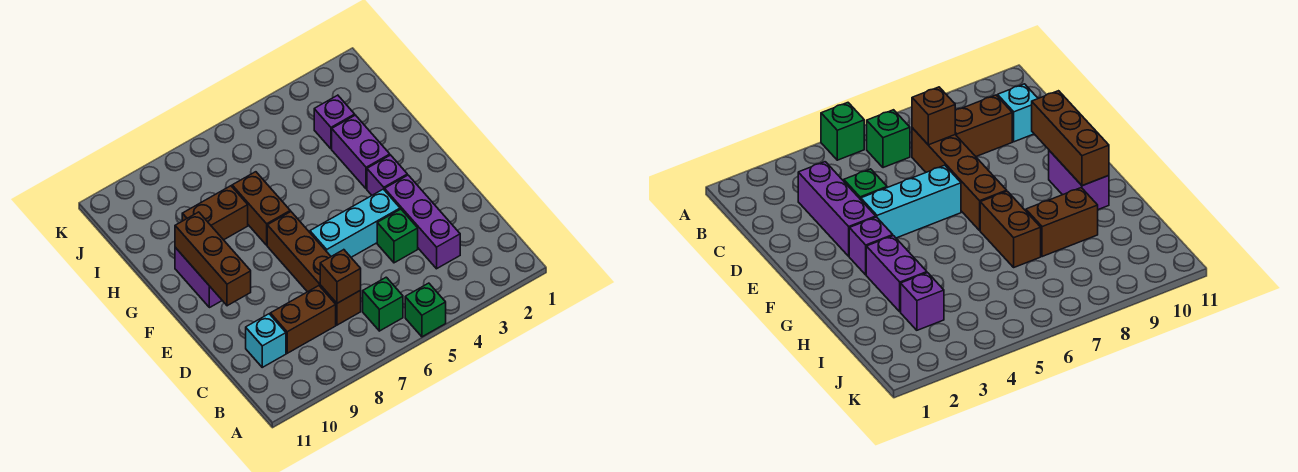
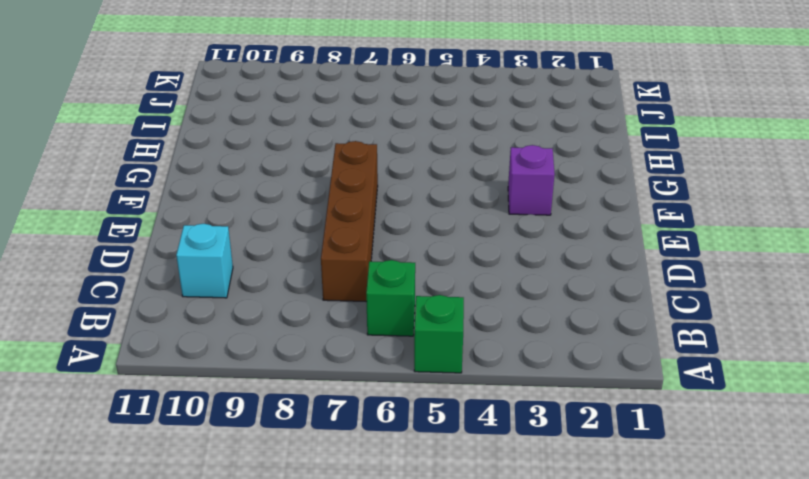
none -> purple brick C3:E3 level 1
none -> brown brick C8:C9 level 1
none -> green brick D4 level 1

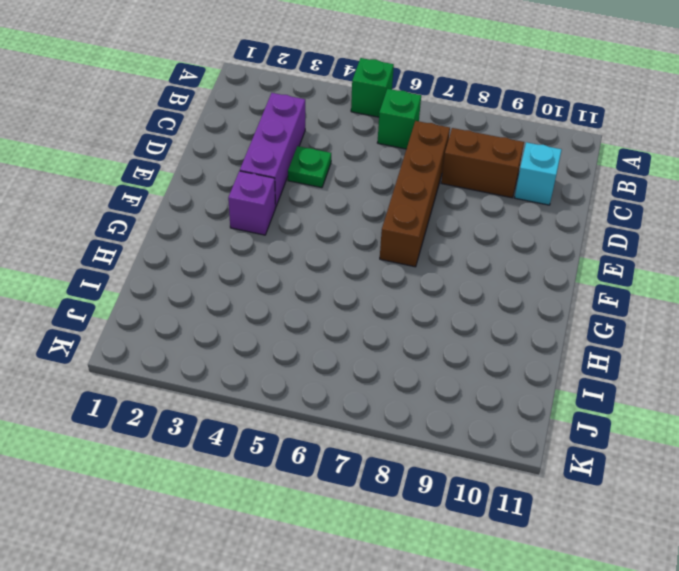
green plate D4 level 1 -> green brick D4 level 1
none -> cyan brick E4:E6 level 1
none -> purple brick F10:G10 level 1
none -> purple brick G3:H3 level 1

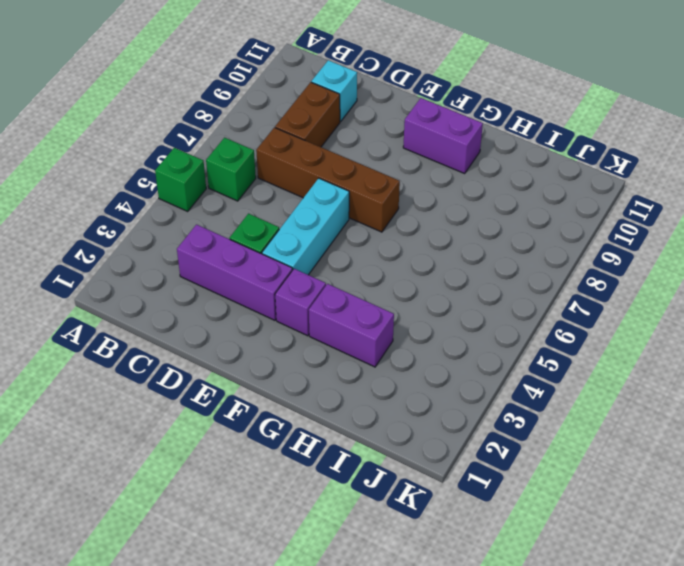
none -> brown brick G7:H7 level 1
none -> brown brick H8:H9 level 1
none -> purple brick I3 level 1

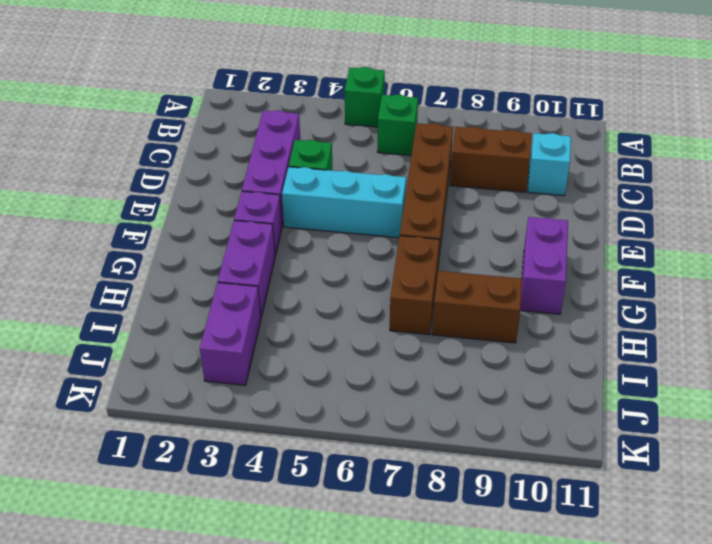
purple brick I3:J3 level 1 -> purple brick I3 level 1
none -> brown brick C7 level 2
none -> brown brick E10:G10 level 2

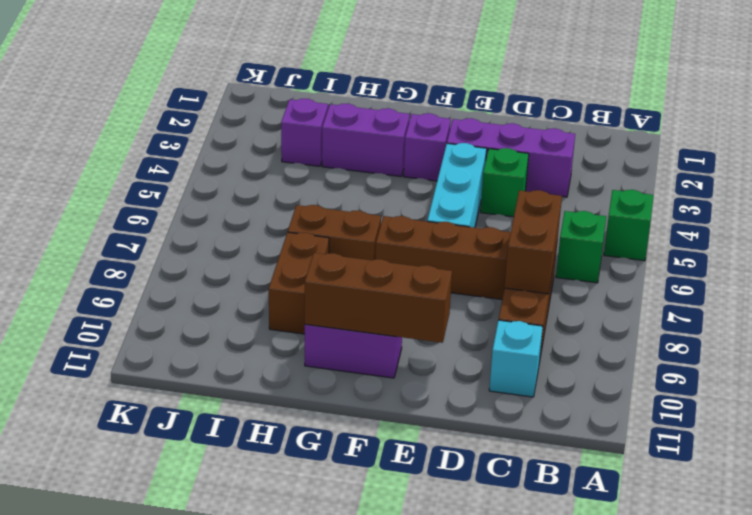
brown brick C7:C8 level 2 -> brown brick C7 level 2

